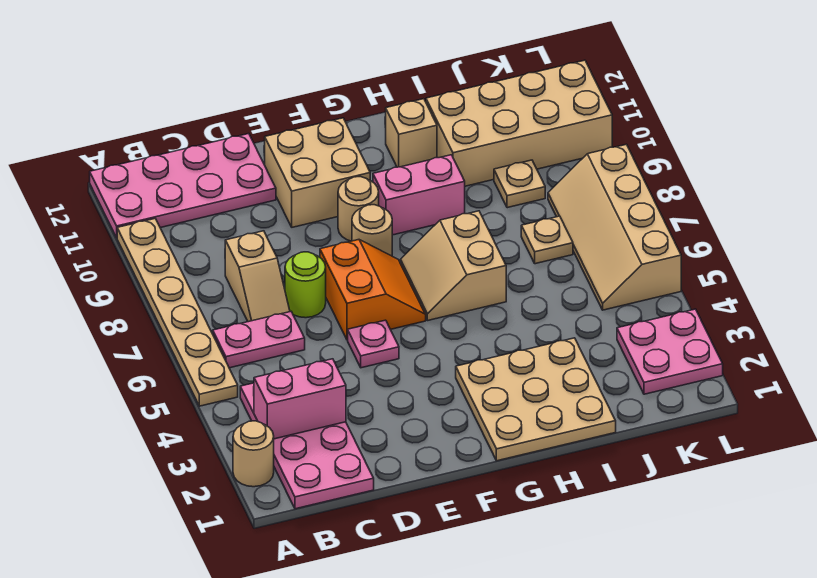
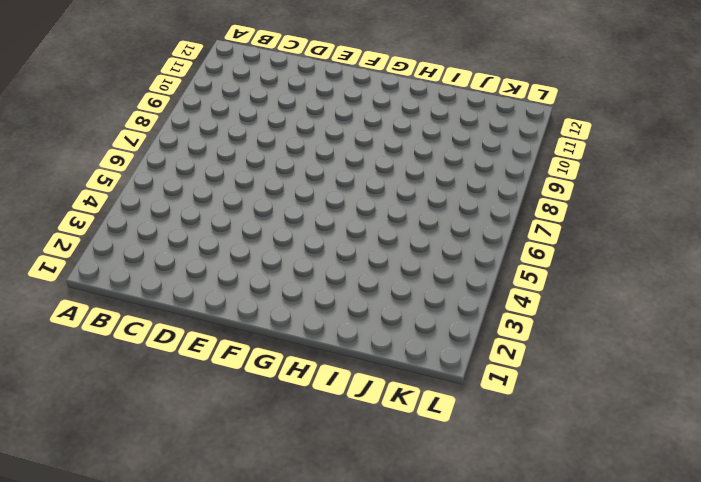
none -> tan round brick A2 level 1
none -> tan plate A5:A10 level 1
none -> pink plate A11:D12 level 1

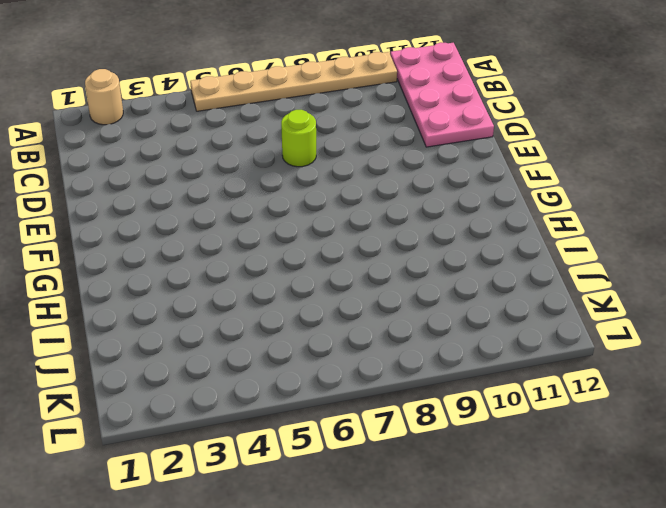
none -> pink plate B1:C4 level 1
none -> pink plate B6:C6 level 1
none -> tan slope C7:C8 level 1 top 8

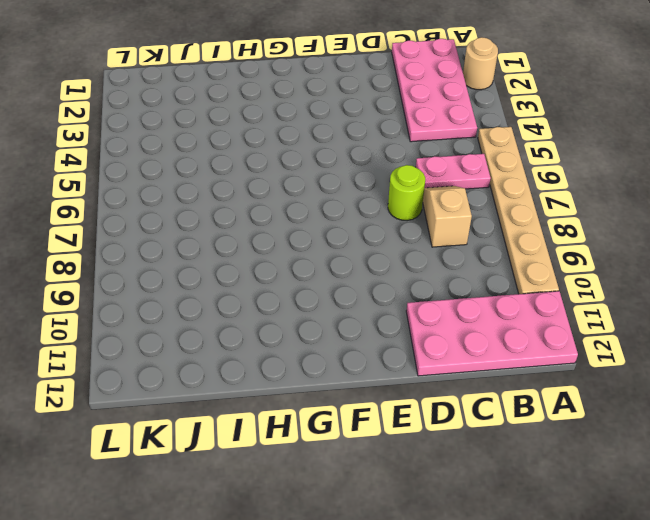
none -> pink plate E5 level 1
none -> orange slope E6:F7 level 1 top E
none -> tan brick E10:F11 level 1

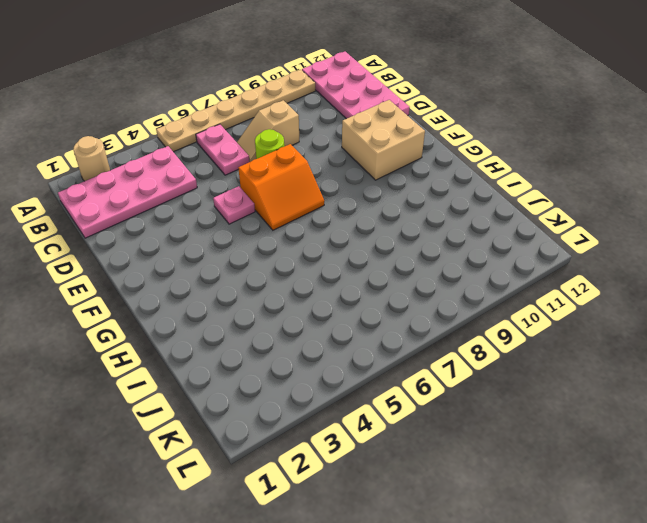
none -> tan round brick F8 level 1
none -> tan round brick F9 level 1
none -> tan plate G1:I3 level 1

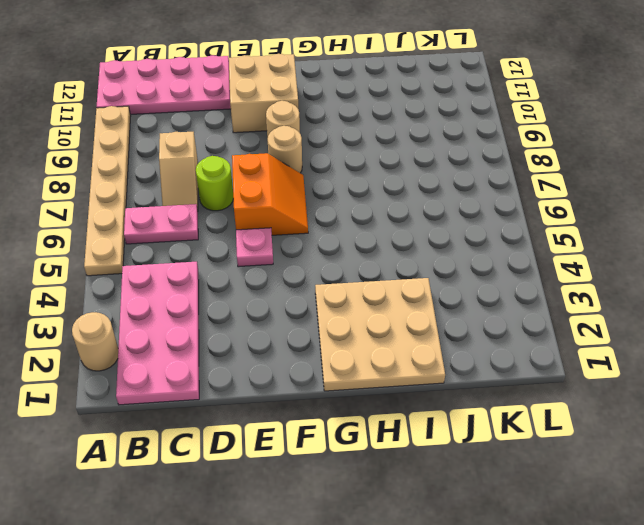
none -> tan slope G6:H7 level 1 top H
none -> pink brick G9:H9 level 1
none -> tan brick H11 level 1

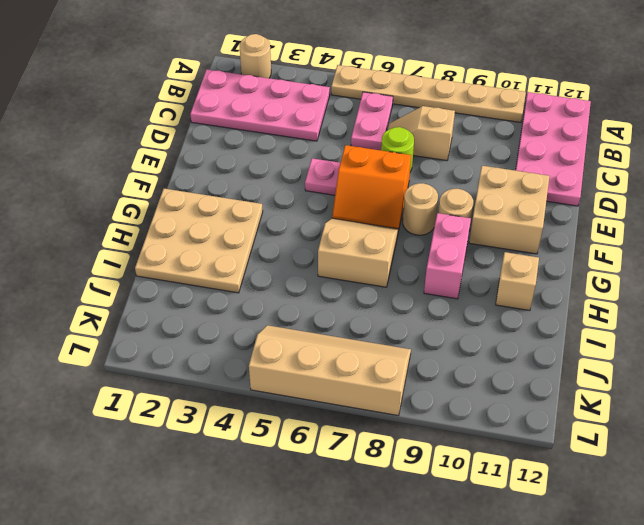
none -> tan brick I10:L11 level 1
none -> tan plate J7 level 1
none -> tan plate J9 level 1

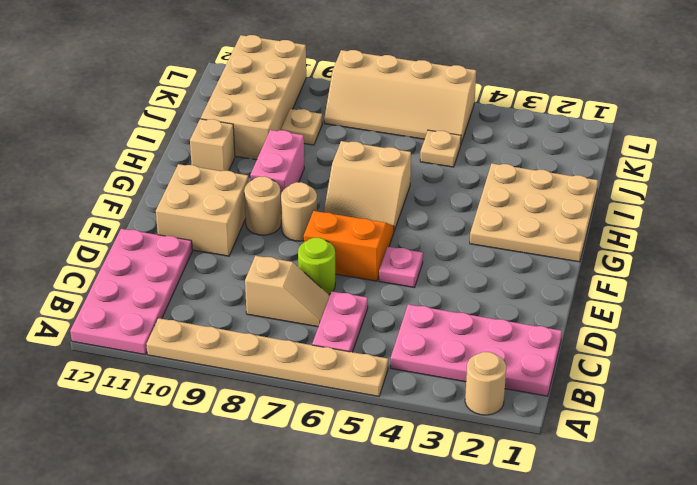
tan plate J5 level 1 -> tan plate J7 level 1
none -> pink plate K2:L3 level 1
none -> pink brick B3:C3 level 2

